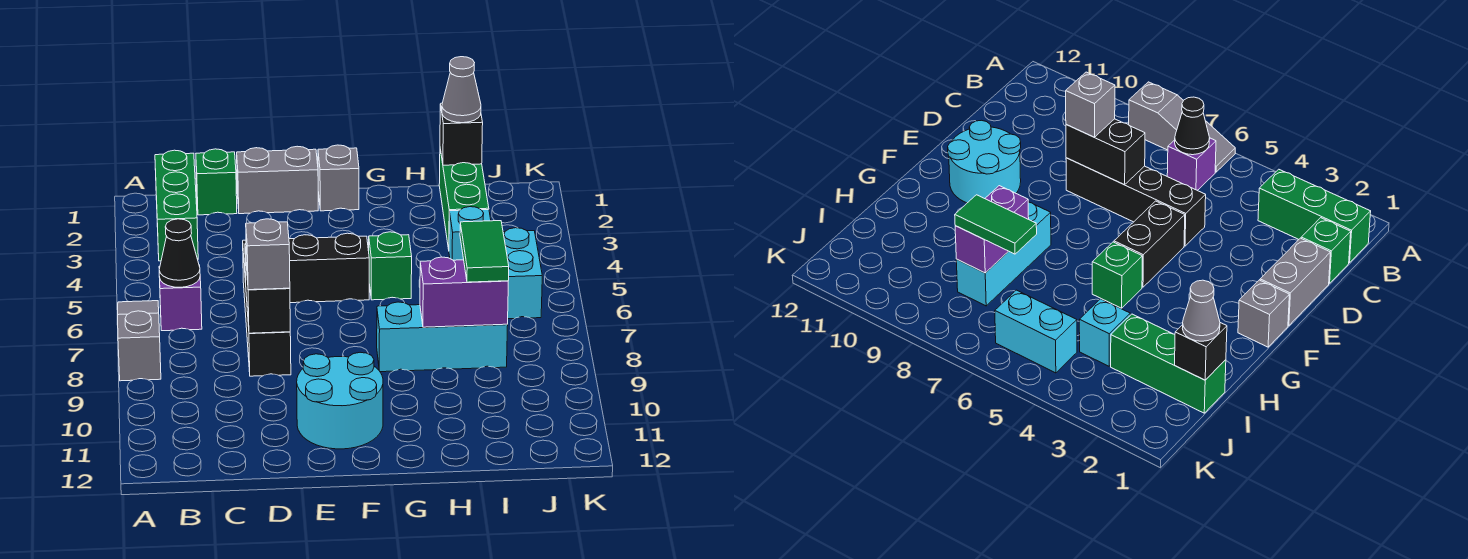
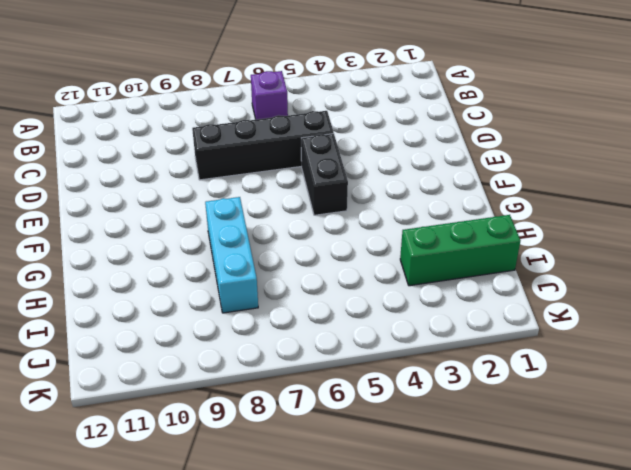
none -> grey slope A6:A8 level 1 top 8
none -> green brick B1:B3 level 1
none -> green brick C1 level 1

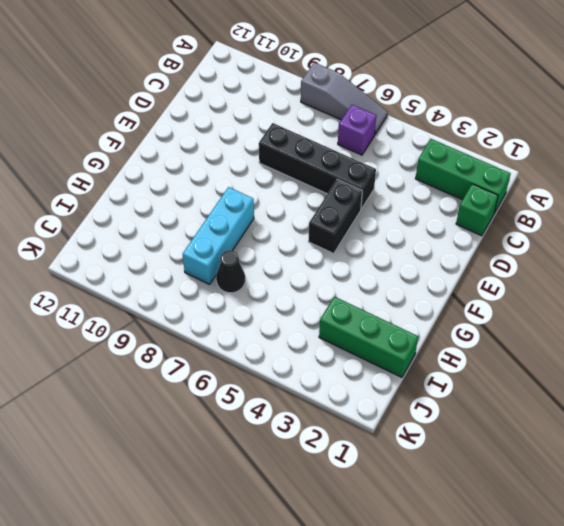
black cone I7 level 1 -> black cone B6 level 2
none -> grey brick D1:E1 level 1
none -> cyan round brick E10:F11 level 1
none -> grey brick F1 level 1

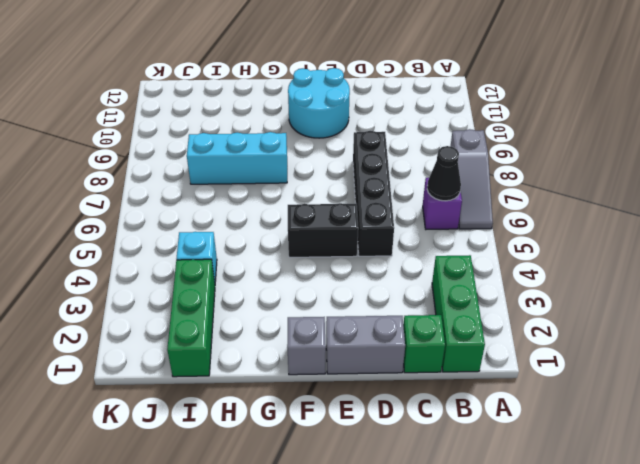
none -> green brick G5 level 1
none -> cyan brick J5:J6 level 1
none -> black brick D7:D8 level 2

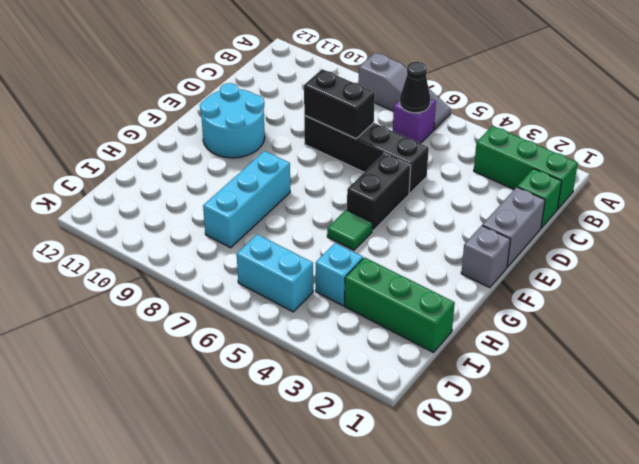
green tile G5 level 1 -> green brick G5 level 1
none -> purple brick H8:I8 level 2
none -> black brick I1 level 2
none -> grey brick D8 level 3

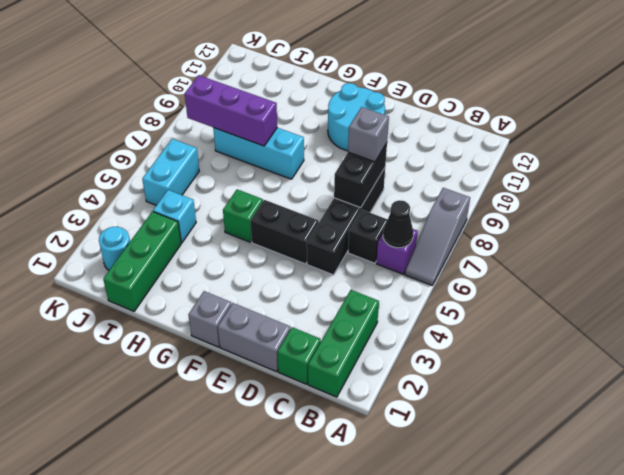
black brick C6 level 1 -> black brick I1 level 2
purple brick H8:J8 level 2 -> purple brick H8:I8 level 2
cyan round brick J2 level 1 -> none
none -> grey cone I1 level 3
none -> green tile I7:I8 level 3

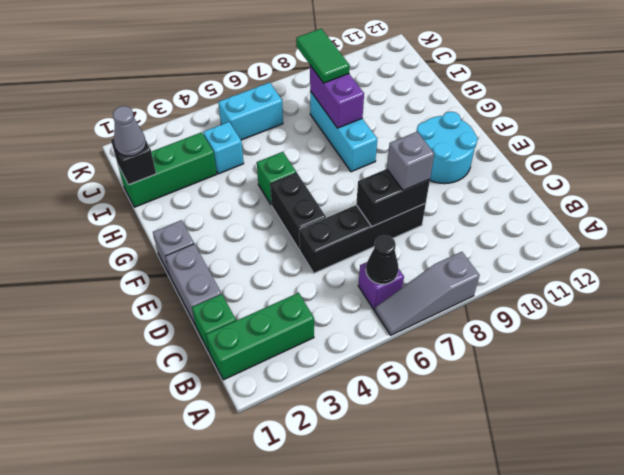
green tile I8:J8 level 3 -> green tile I7:I8 level 3

